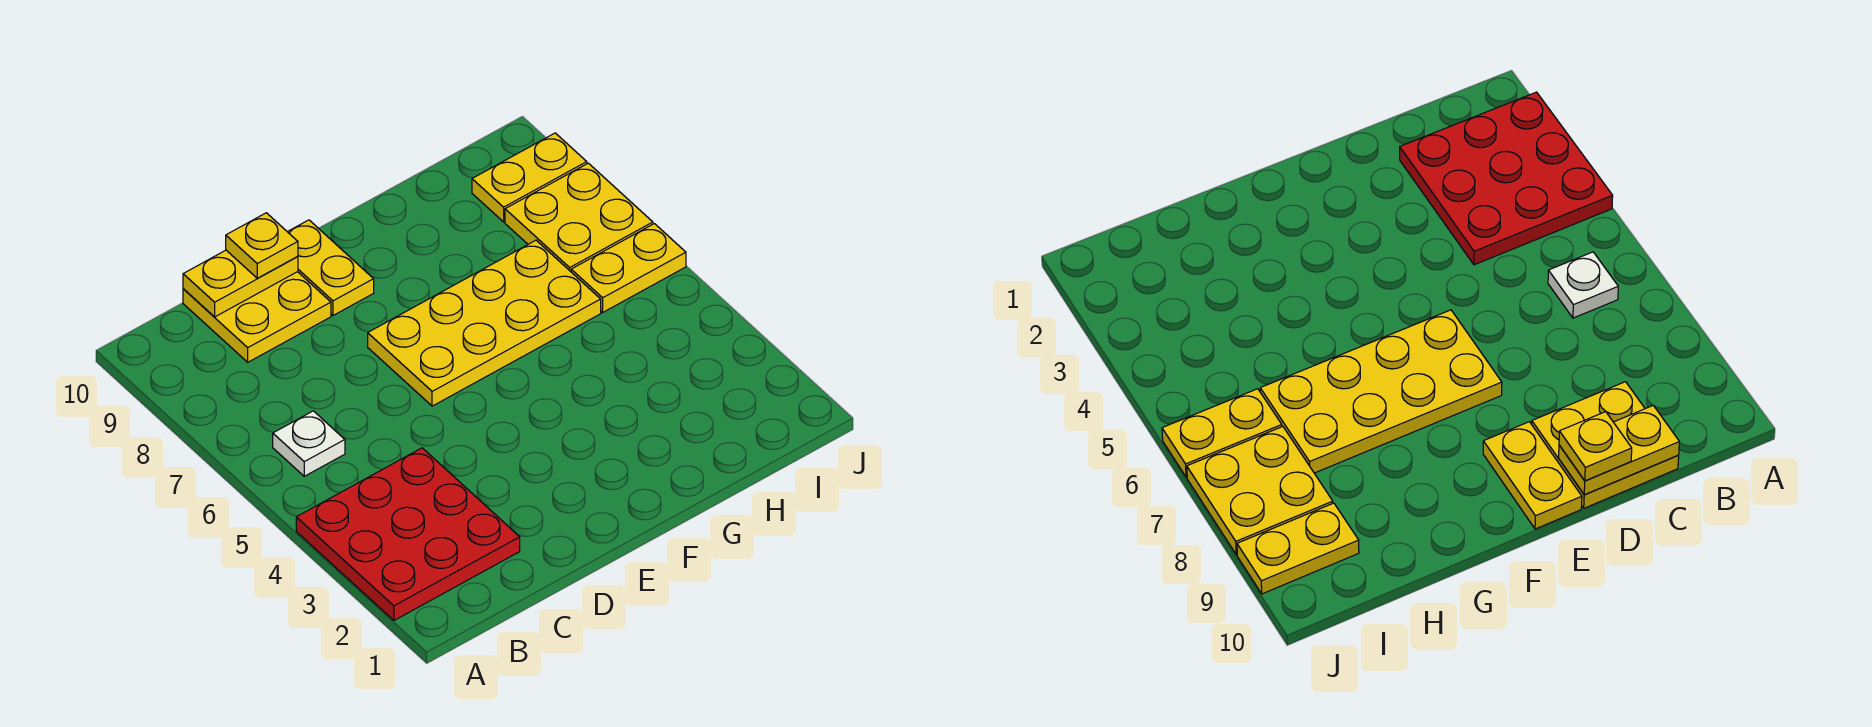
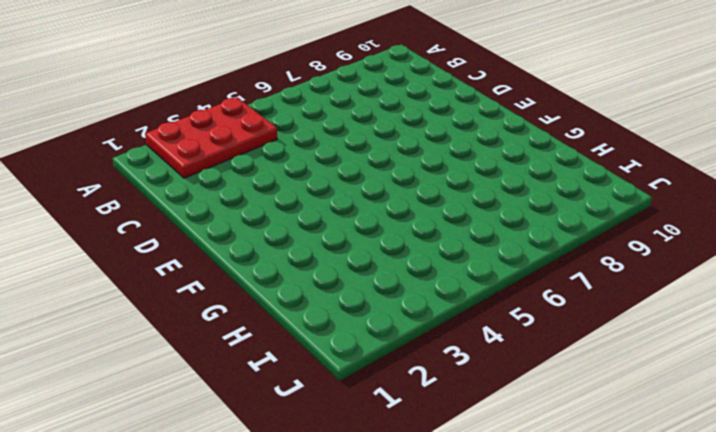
red plate A2:B4 level 1 -> red plate A2:C4 level 1
none -> white plate B6 level 1
none -> yellow plate C9:D10 level 1

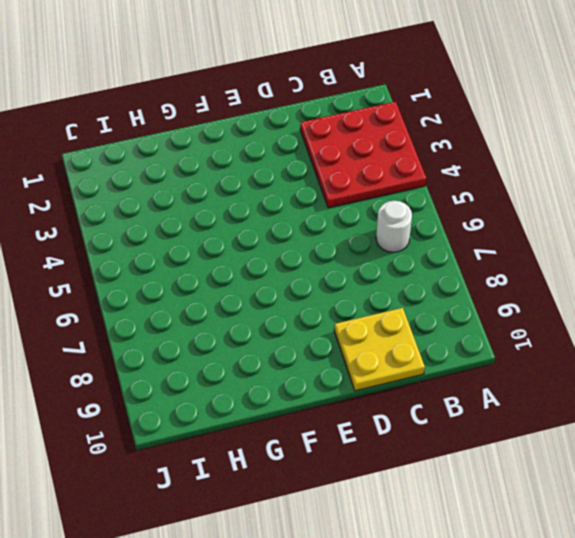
white round brick B6 level 1 -> white plate B6 level 1
none -> yellow plate E6:H7 level 1
none -> yellow plate E9:E10 level 1

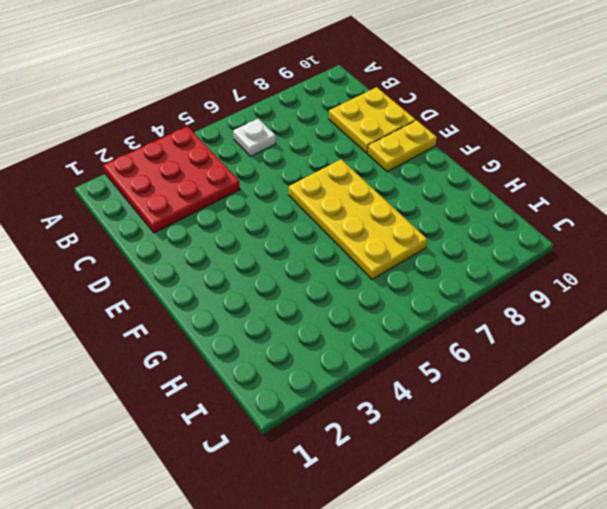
none -> yellow plate I6:J6 level 1
none -> yellow plate I7:J8 level 1

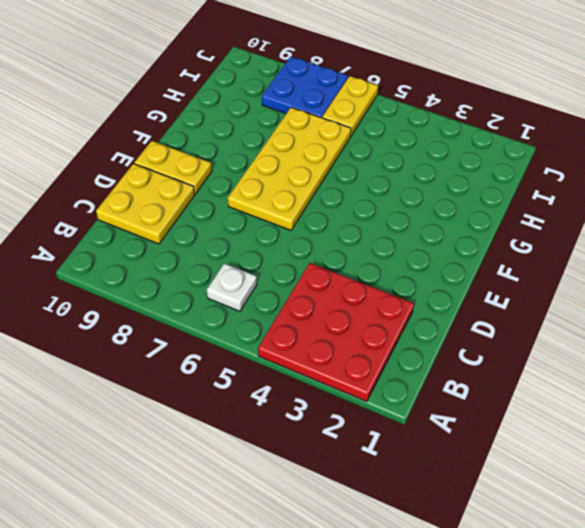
blue plate I7:J8 level 1 -> yellow plate I7:J8 level 1
none -> yellow plate I9:J9 level 1
none -> yellow plate C10:D10 level 2

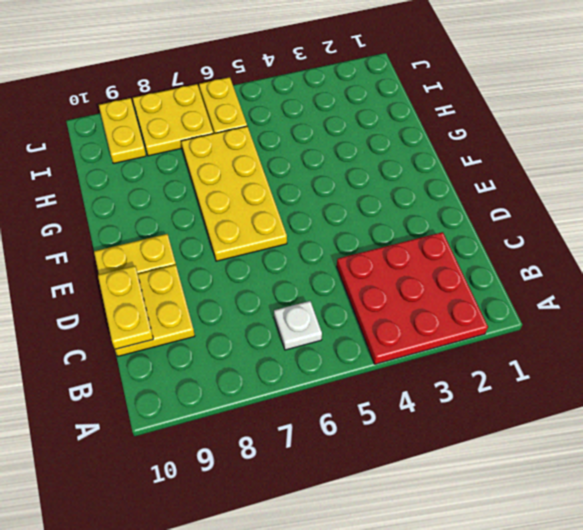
none -> yellow plate D10 level 3

